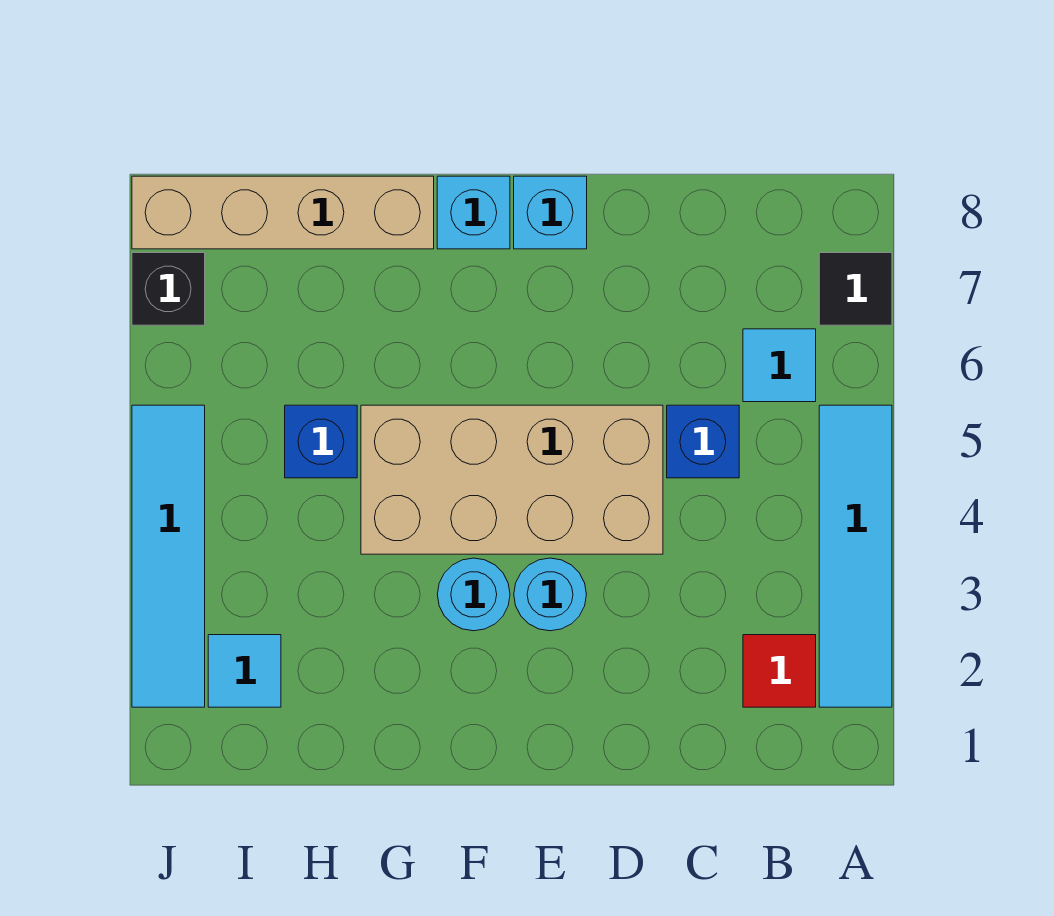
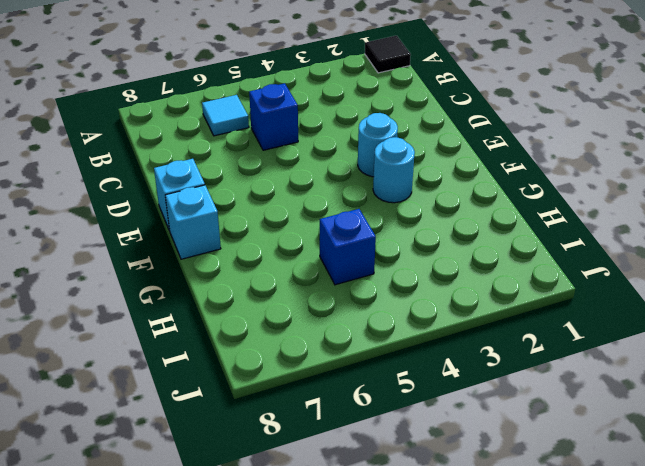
black tile A1 level 1 -> black tile A7 level 1
none -> cyan tile A2:A5 level 1
none -> red tile B2 level 1
none -> tan brick D4:G5 level 1

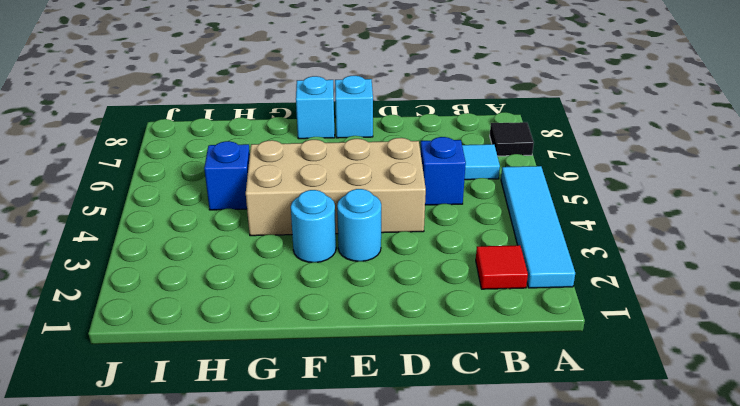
none -> tan brick G8:J8 level 1
none -> cyan tile I2 level 1
none -> cyan tile J2:J5 level 1

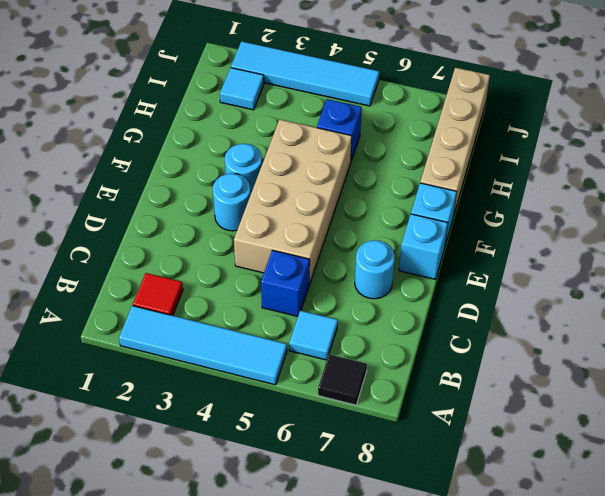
cyan round brick D7 level 1 -> none
none -> black brick J7 level 1

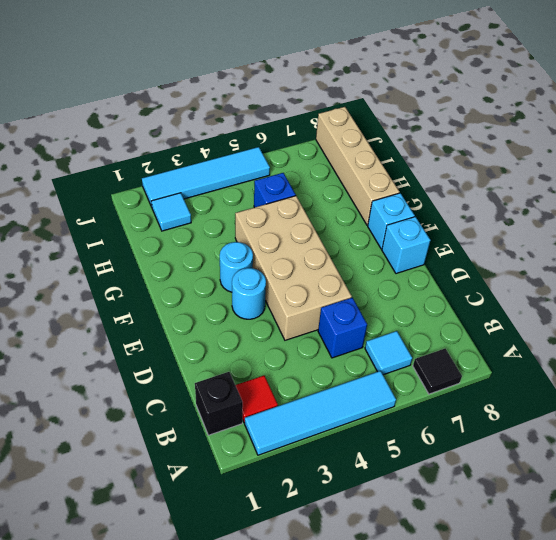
black brick B1 level 1 -> black brick J7 level 1

